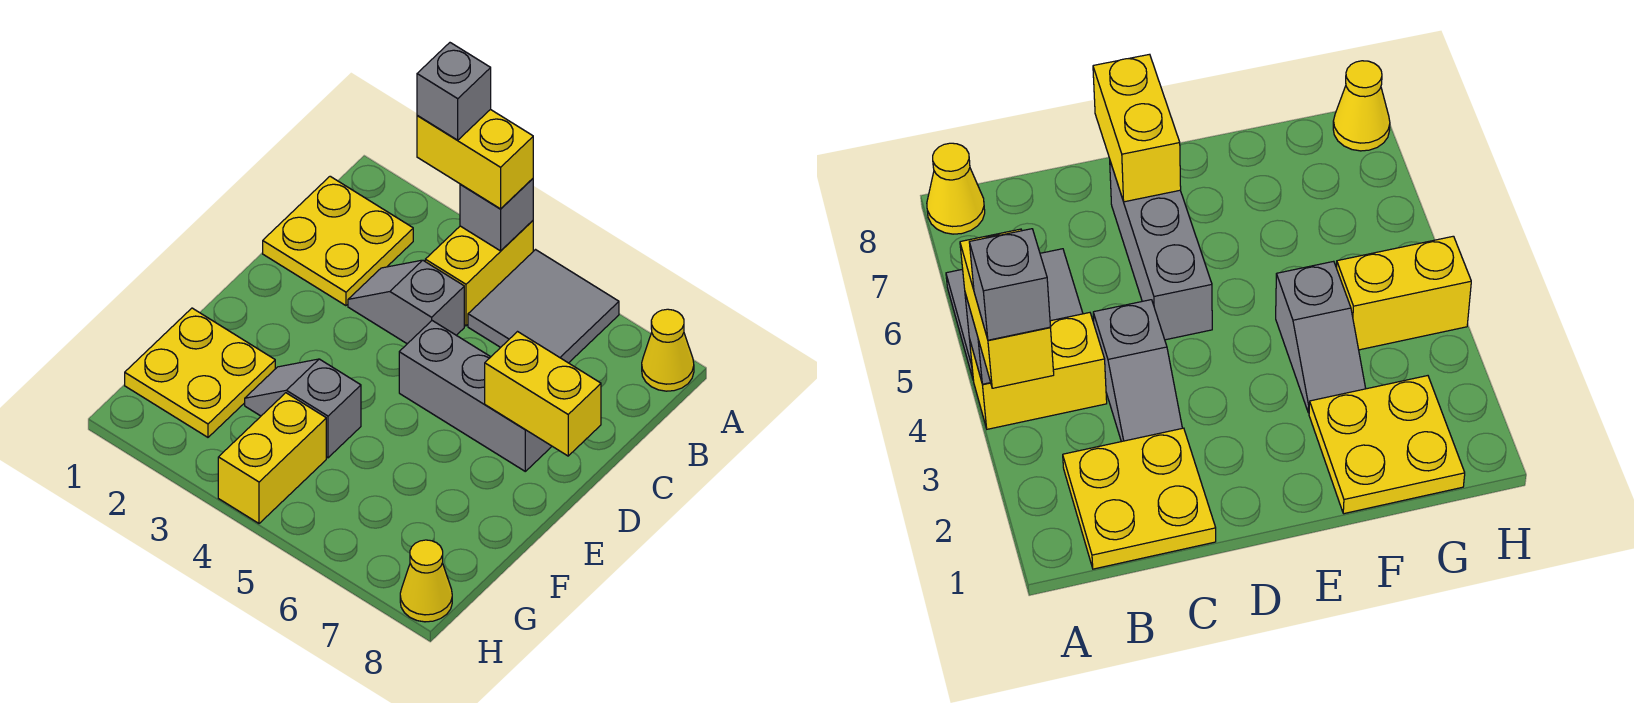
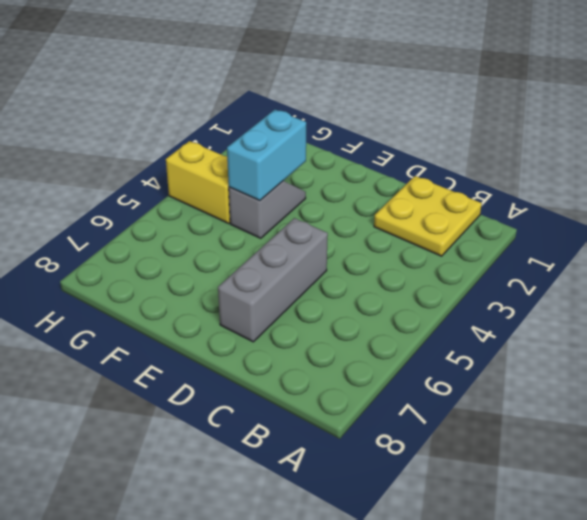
cyan brick F3:F4 level 2 -> none
none -> yellow brick A4:B4 level 1
none -> grey tile A5:B6 level 1
none -> yellow cone A8 level 1

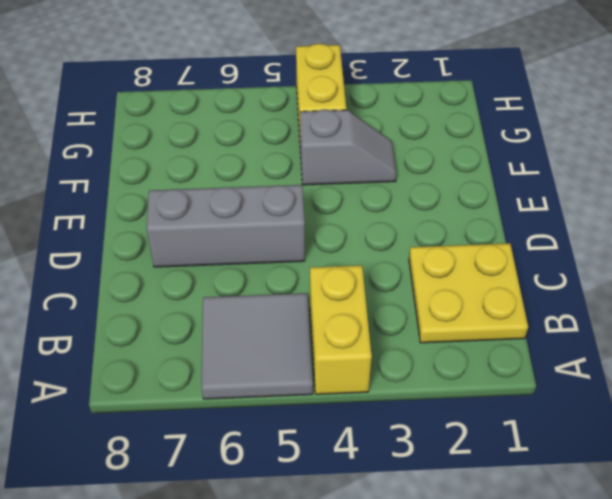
none -> yellow cone A8 level 1
none -> grey slope C3:C4 level 1 top 4
none -> yellow plate F1:G2 level 1

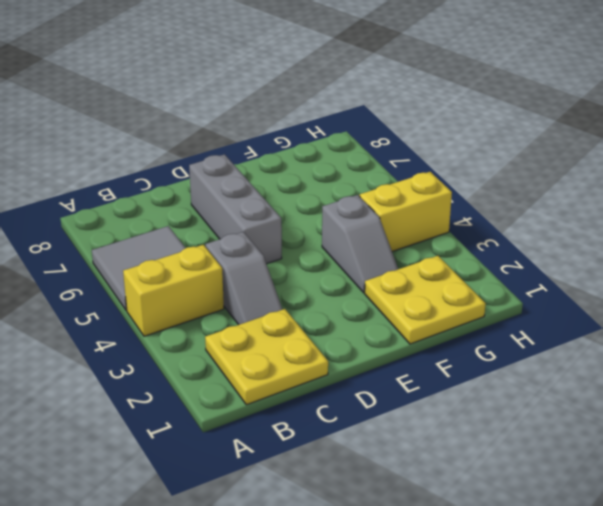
none -> yellow cone A8 level 1
none -> yellow cone H8 level 1
none -> grey brick A4 level 2

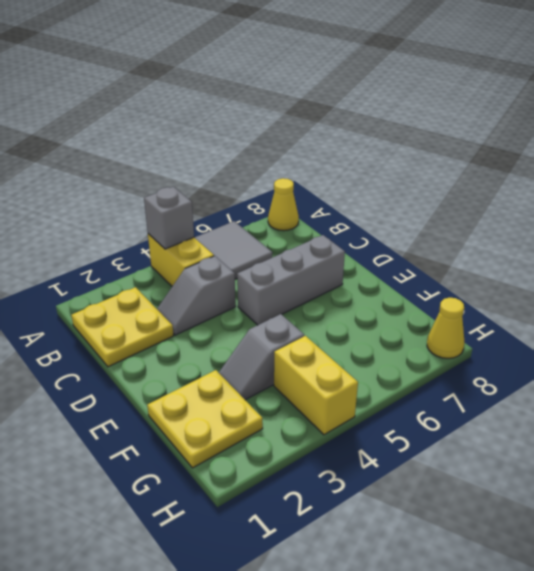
none -> yellow brick D7:D8 level 2
none -> yellow brick A3:A4 level 3
none -> grey brick A3 level 4

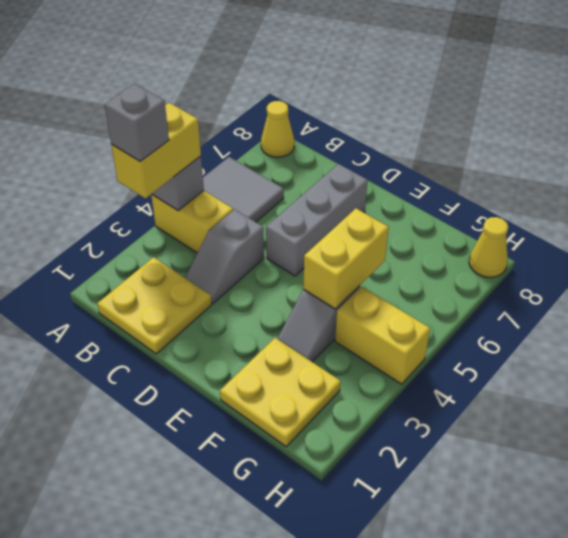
yellow brick F4:F5 level 2 -> yellow brick D7:D8 level 2

